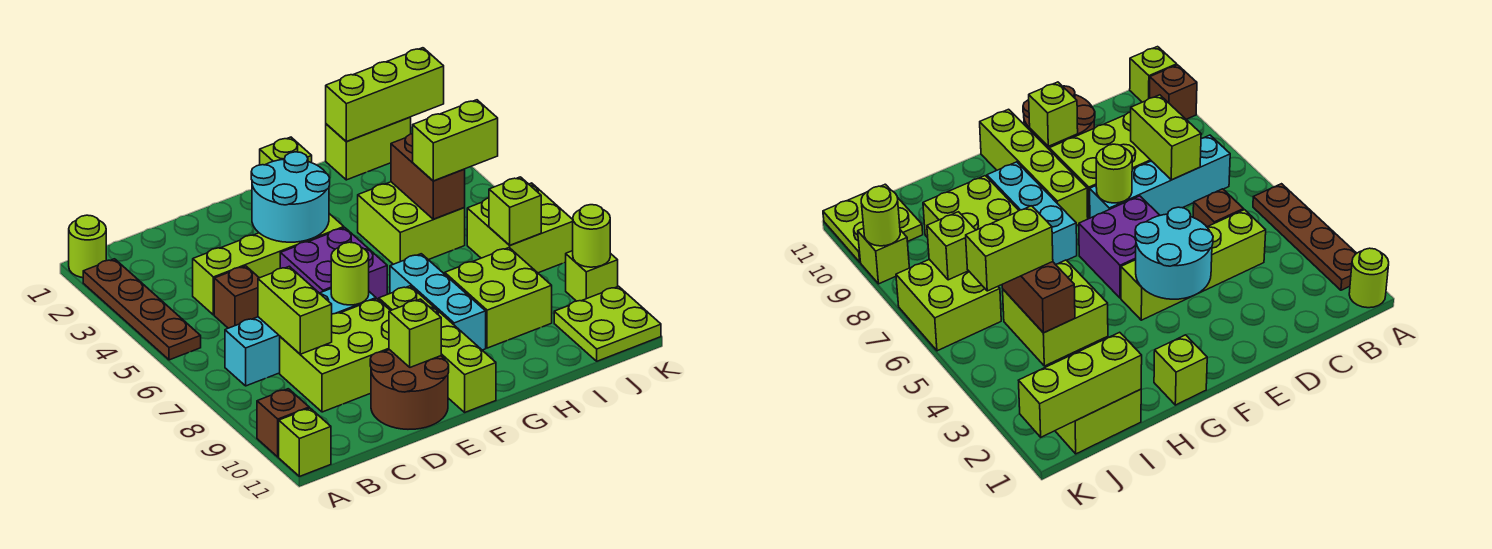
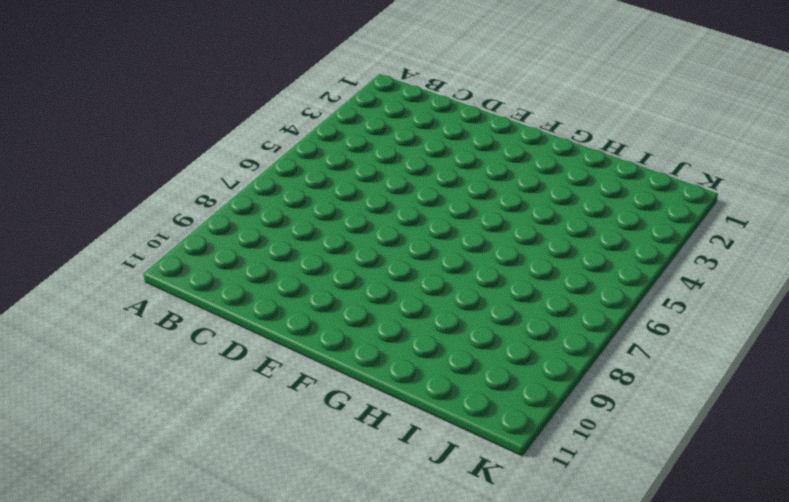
none -> lime round brick A1 level 1
none -> brown plate A2:A5 level 1
none -> brown brick A10 level 1

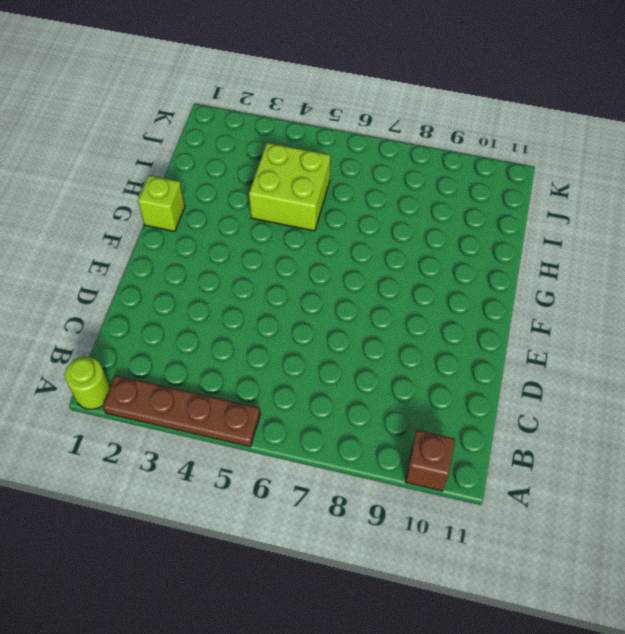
none -> lime brick A11 level 1
none -> cyan brick B7:E7 level 1
none -> lime brick C4:F4 level 1

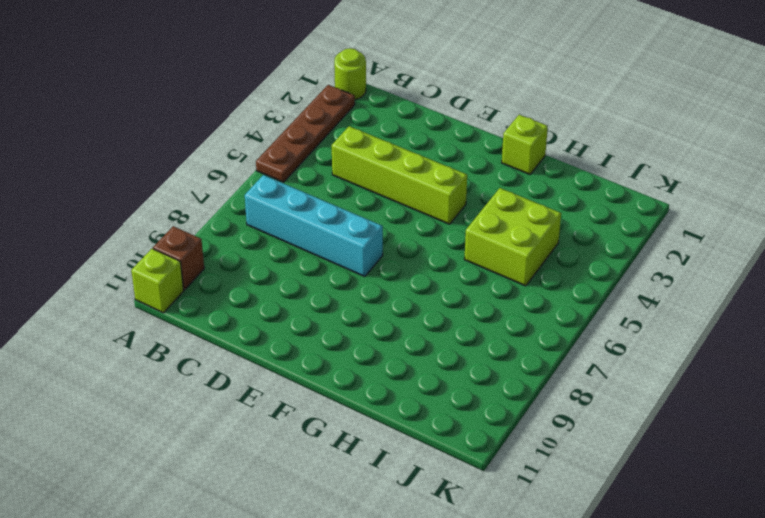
none -> brown brick C5 level 1
none -> lime brick C8:E9 level 1
none -> brown round brick D10:E11 level 1

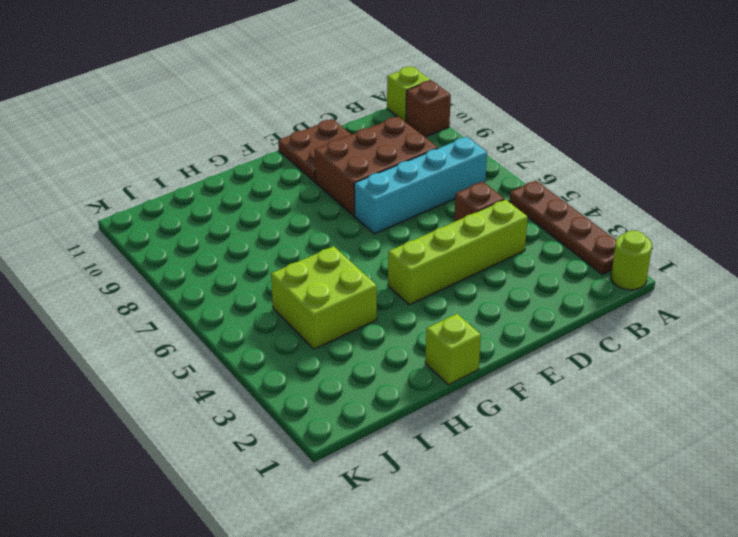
brown brick C8:E9 level 1 -> lime brick C8:E9 level 1
brown plate D10:E11 level 1 -> brown round brick D10:E11 level 1
none -> purple brick E5:F6 level 1
none -> lime brick F8:F11 level 1
none -> cyan brick G7:G9 level 1

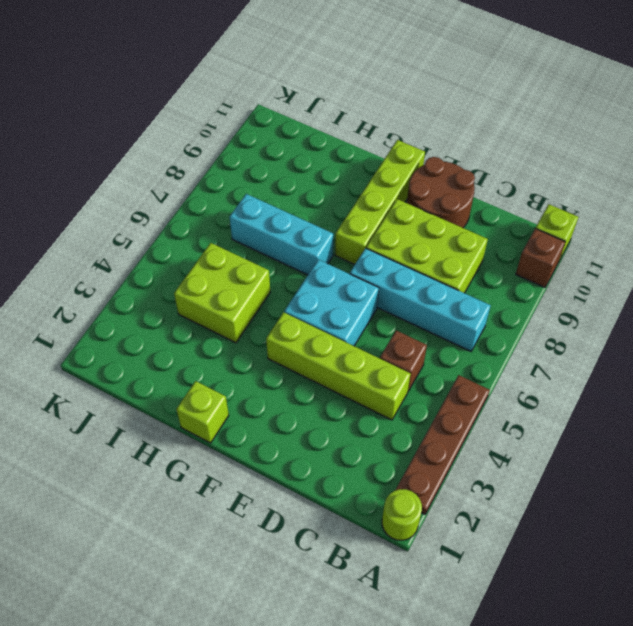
cyan brick E5:F6 level 1 -> purple brick E5:F6 level 1
cyan brick G7:I7 level 1 -> cyan brick G7:G9 level 1
none -> lime brick H8:I9 level 1
none -> lime brick I1:J1 level 1
none -> lime brick J6:K7 level 1

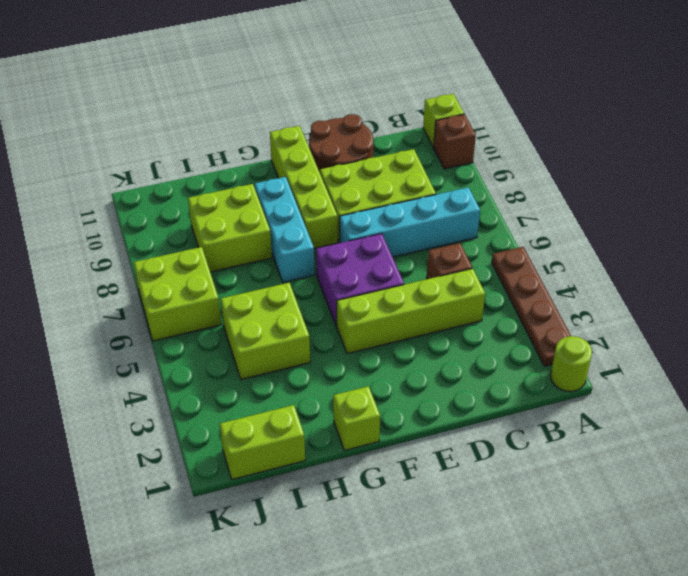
none -> lime plate J10:K11 level 1
none -> lime brick K9 level 1
none -> lime brick C7:C8 level 2

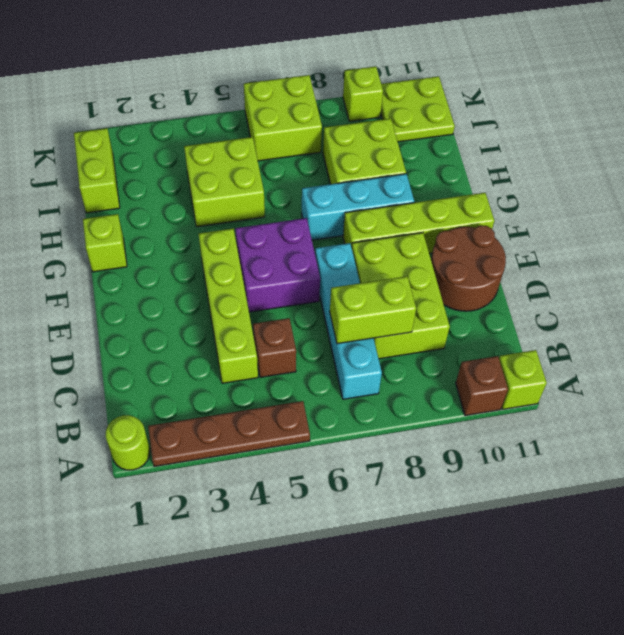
none -> cyan round brick E3:F4 level 2
none -> lime round brick E7 level 2
none -> lime brick E10 level 2

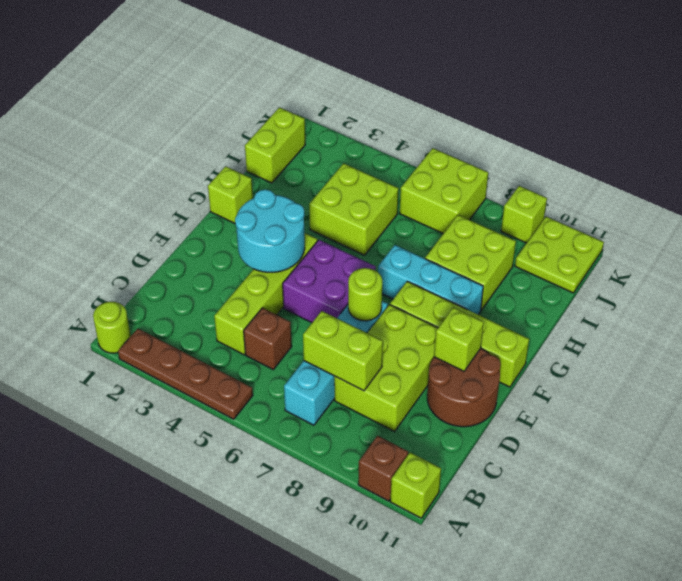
none -> lime brick I1:K1 level 2
none -> brown brick I4:I5 level 2
none -> lime brick J7 level 2

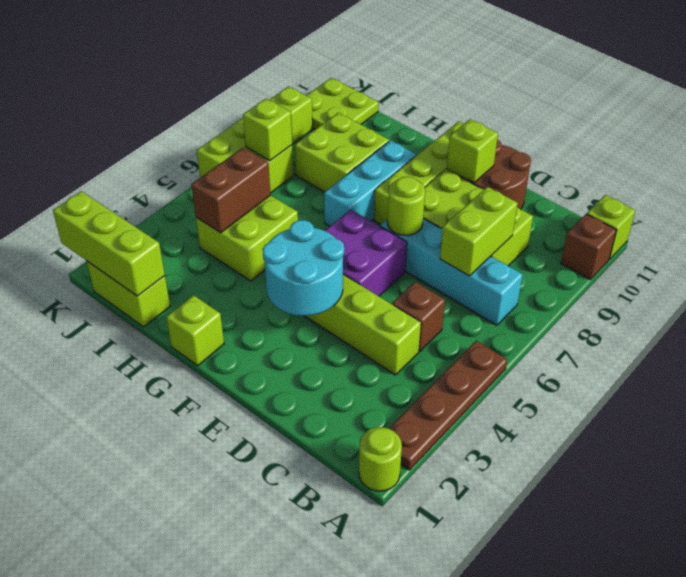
none -> lime round brick K9 level 2
none -> lime brick I5:J5 level 3

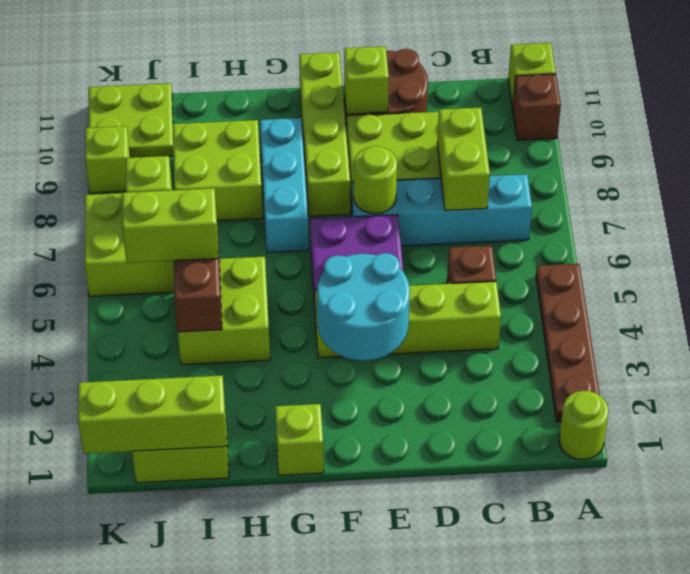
none -> lime round brick K9 level 2

